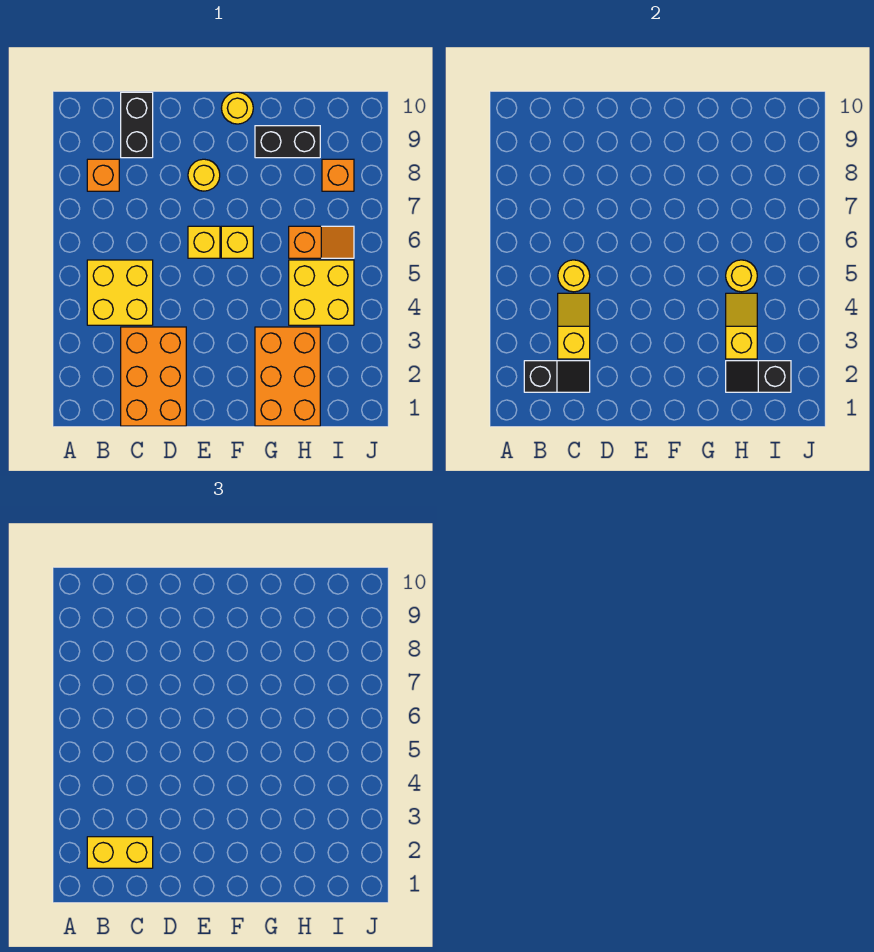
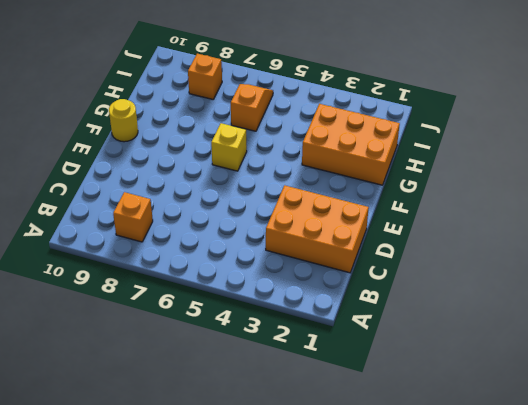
none -> yellow brick B4:C5 level 1
none -> black brick C9:C10 level 1
none -> yellow brick E6 level 1

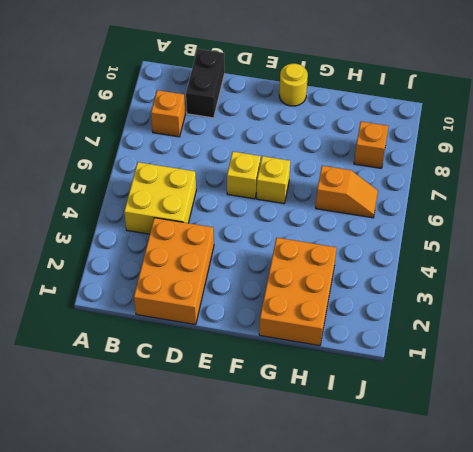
none -> yellow round brick E8 level 1
none -> black brick G9:H9 level 1
none -> yellow brick H4:I5 level 1

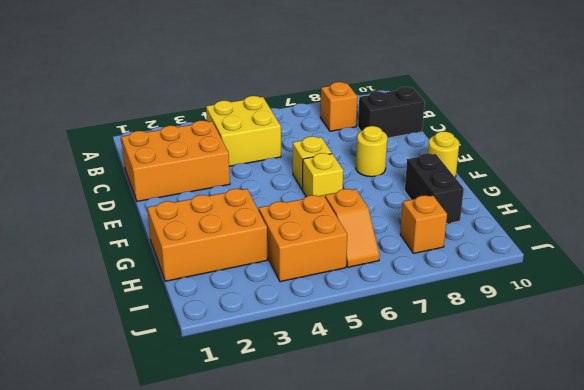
orange brick H4:I5 level 1 -> yellow brick H4:I5 level 1
none -> black slope B2:C2 level 2 top B
none -> yellow slope C3:C4 level 2 top 3
none -> yellow round brick C5 level 2

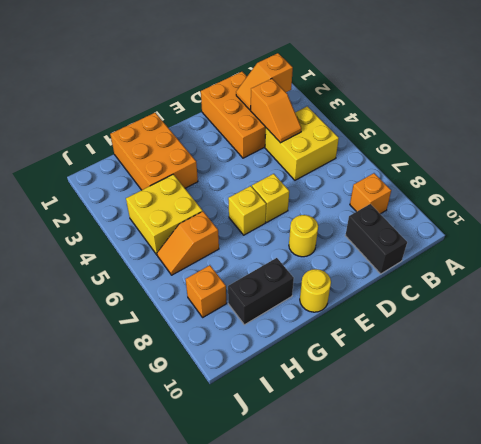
orange slope B2:C2 level 2 top B -> black slope B2:C2 level 2 top B
orange slope C3:C4 level 2 top 3 -> yellow slope C3:C4 level 2 top 3
none -> yellow round brick C5 level 2
none -> black slope H2:I2 level 2 top I
none -> yellow slope H3:H4 level 2 top 3

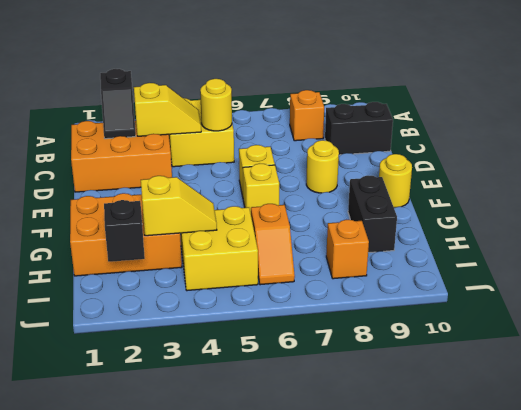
none -> yellow round brick H5 level 2
none -> yellow brick B2:C2 level 3

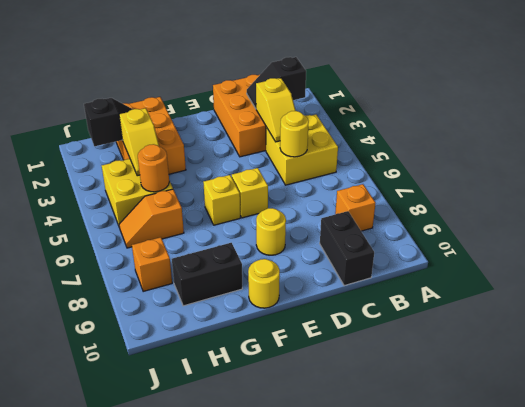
orange round brick H5 level 2 -> yellow round brick H5 level 2
none -> yellow brick B2:C2 level 3

